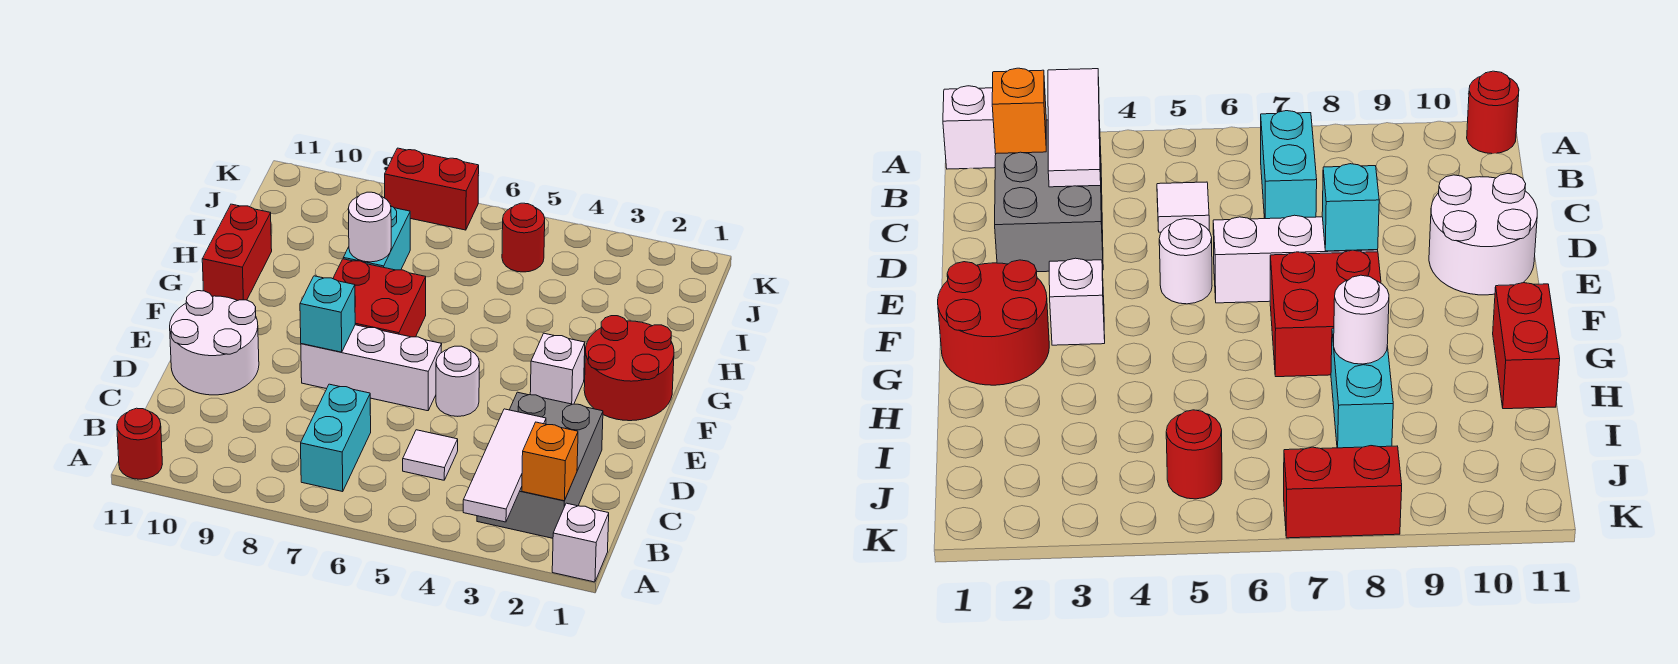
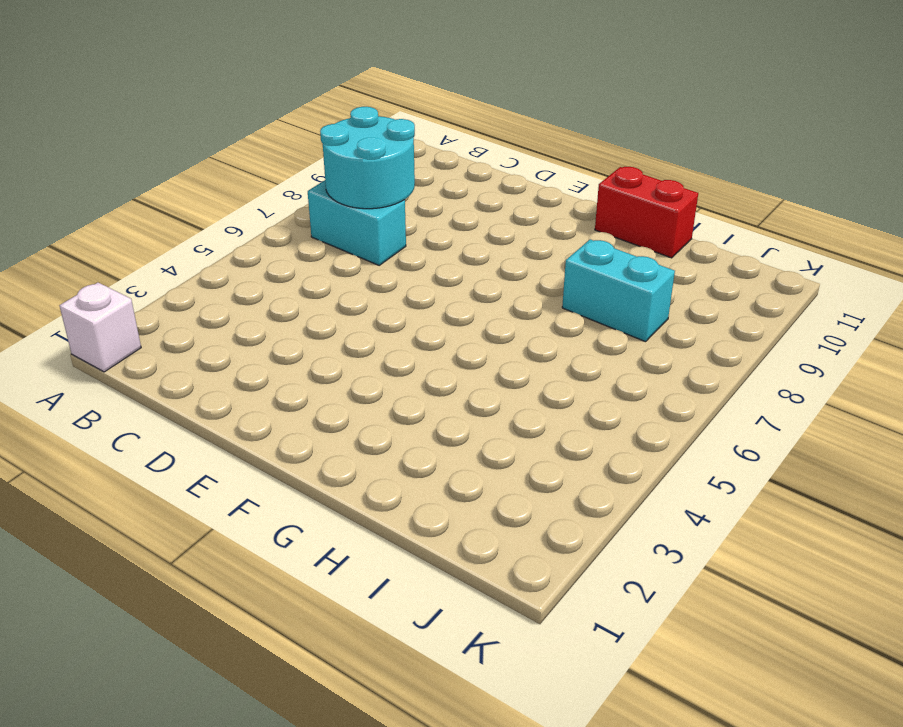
cyan round brick B7:C8 level 2 -> none
none -> red round brick A11 level 1
none -> grey brick B2:D3 level 1
none -> white tile C5 level 1

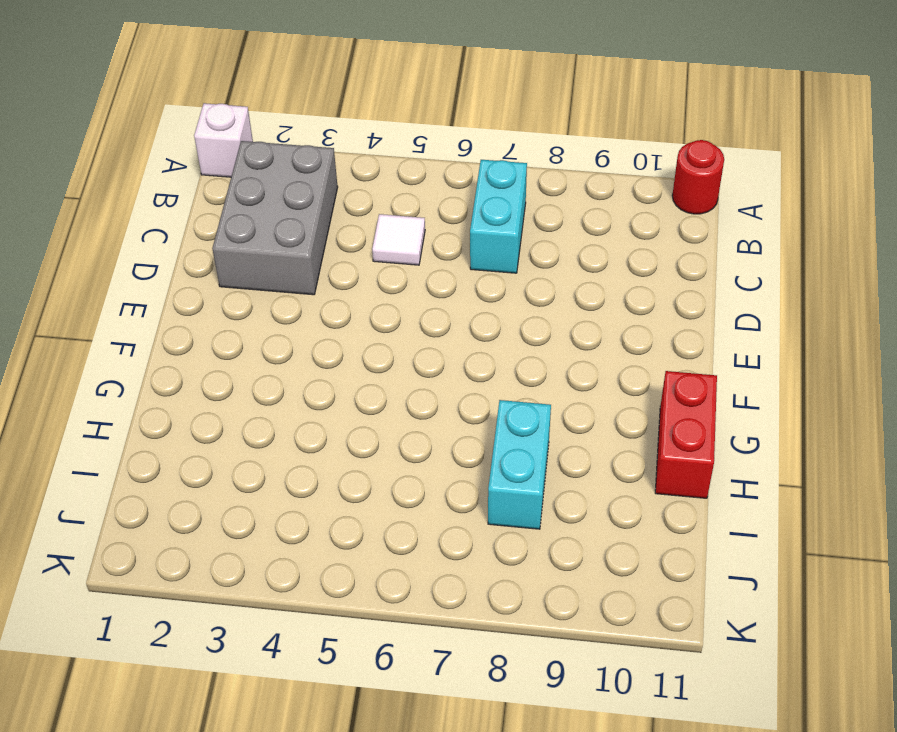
none -> white round brick D10:E11 level 1
none -> white round brick E5 level 1
none -> white brick E6:E8 level 1

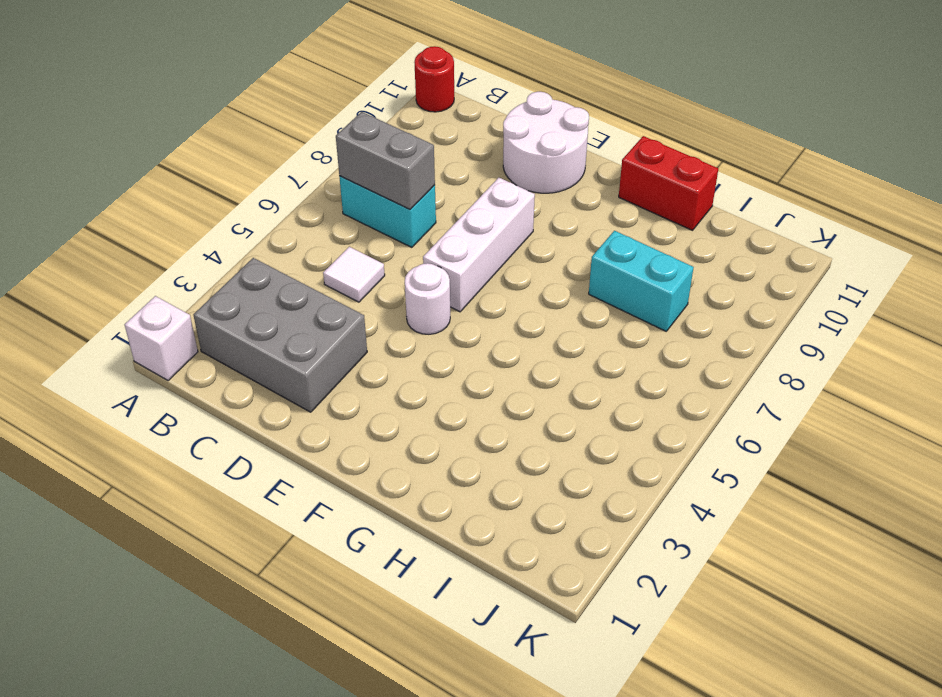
grey brick B7:C7 level 2 -> none
none -> red round brick F1:G2 level 1
none -> white brick F3 level 1
none -> red brick F7:G8 level 1

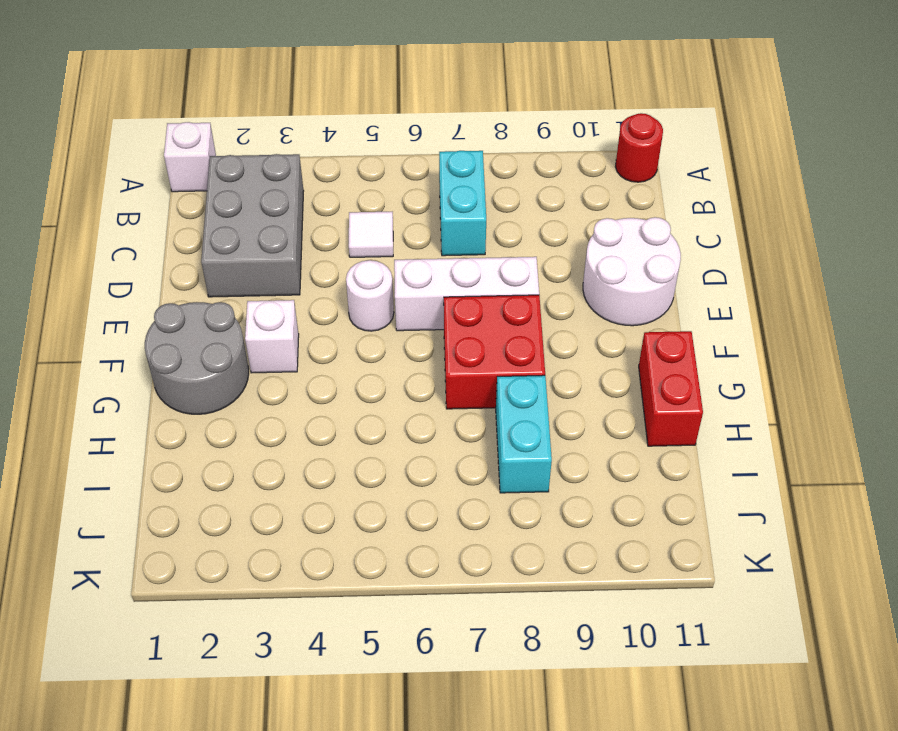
grey round brick F1:G2 level 1 -> red round brick F1:G2 level 1
none -> red round brick J5 level 1
none -> red brick K7:K8 level 1
none -> white tile A3:C3 level 2

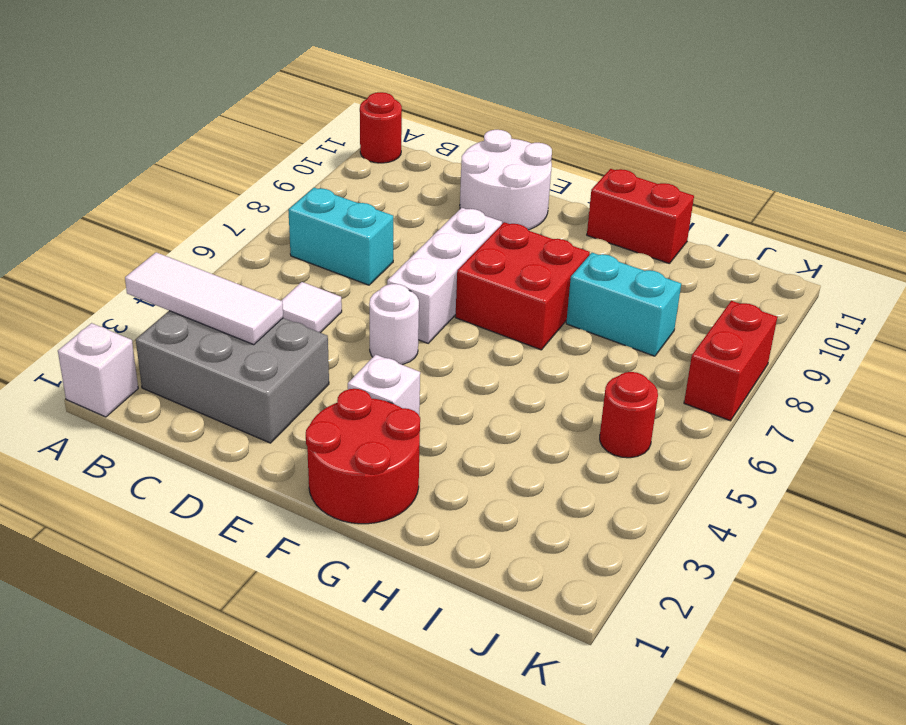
none -> orange brick B2 level 2
none -> cyan brick E8 level 2
none -> white round brick H8 level 2

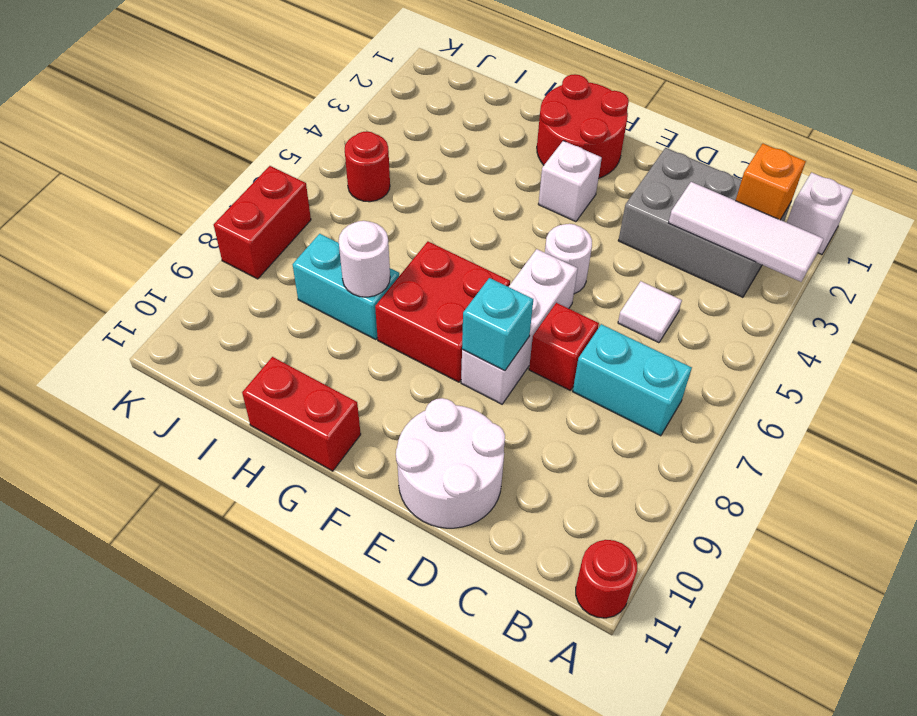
red brick D7 level 1 -> none

